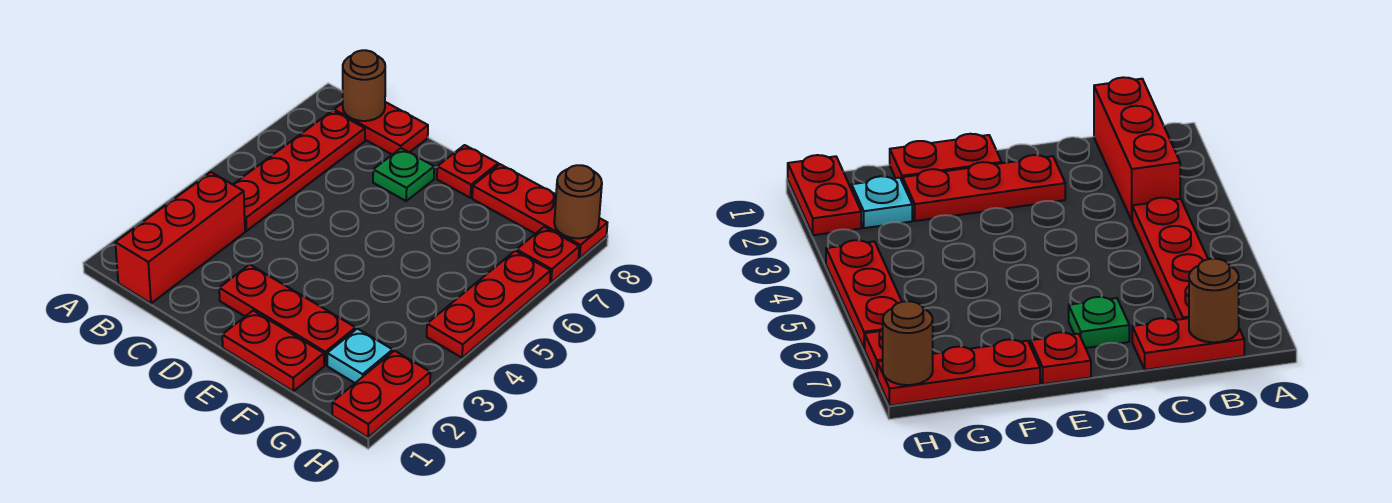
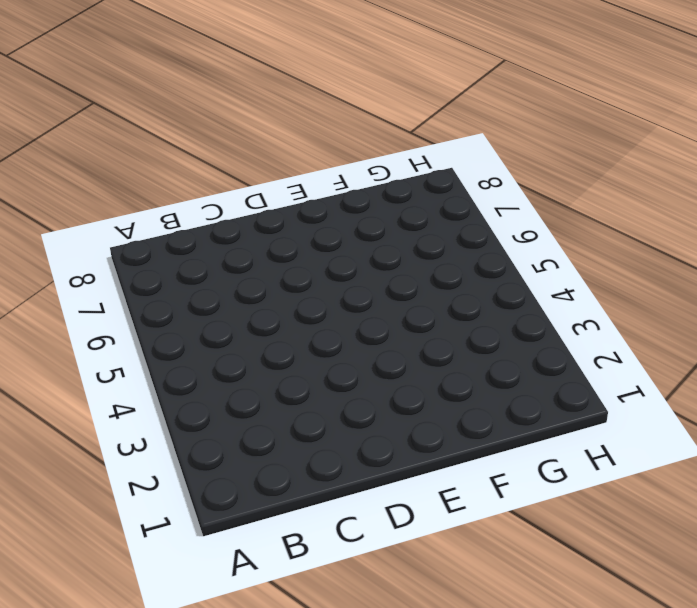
none -> red brick B1:B3 level 1
none -> red plate B4:B7 level 1
none -> red plate B8:C8 level 1

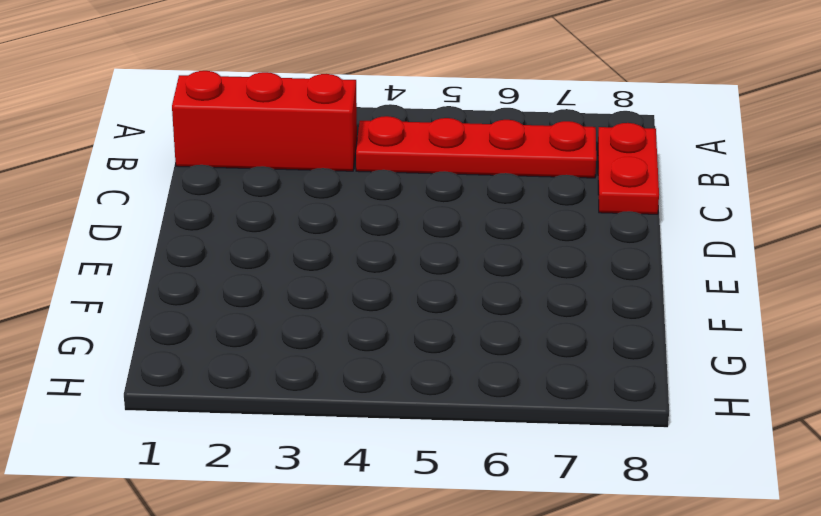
none -> red plate D2:F2 level 1
none -> green plate D7 level 1
none -> red plate E1:F1 level 1

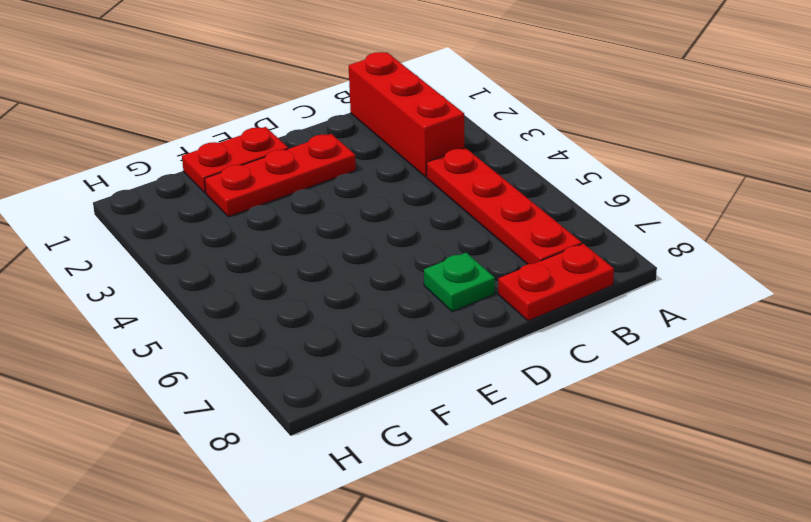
none -> red plate E8 level 1
none -> red plate F8:H8 level 1
none -> cyan plate G2 level 1

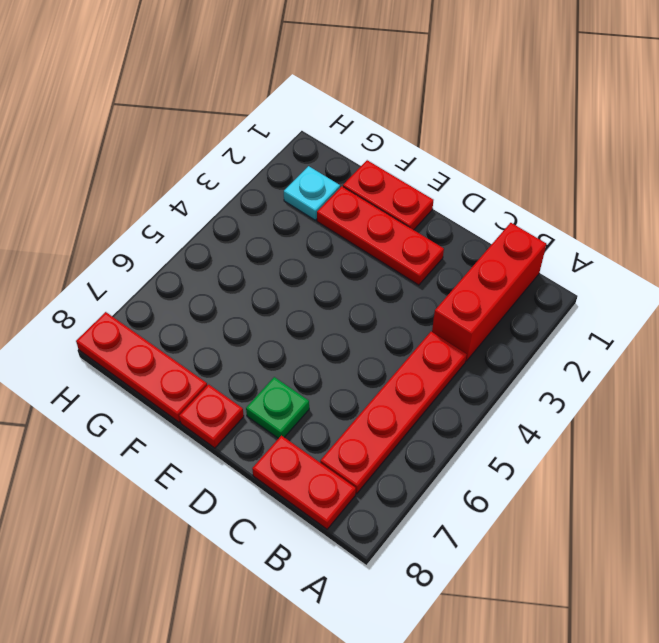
none -> red plate H1:H2 level 1
none -> red plate H4:H6 level 1
none -> red plate H7 level 1

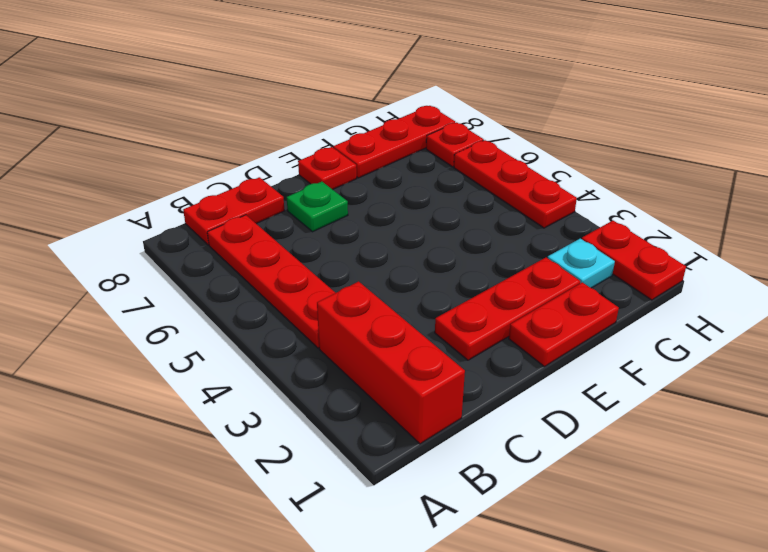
none -> brown round brick B8 level 2
none -> brown round brick H8 level 2

